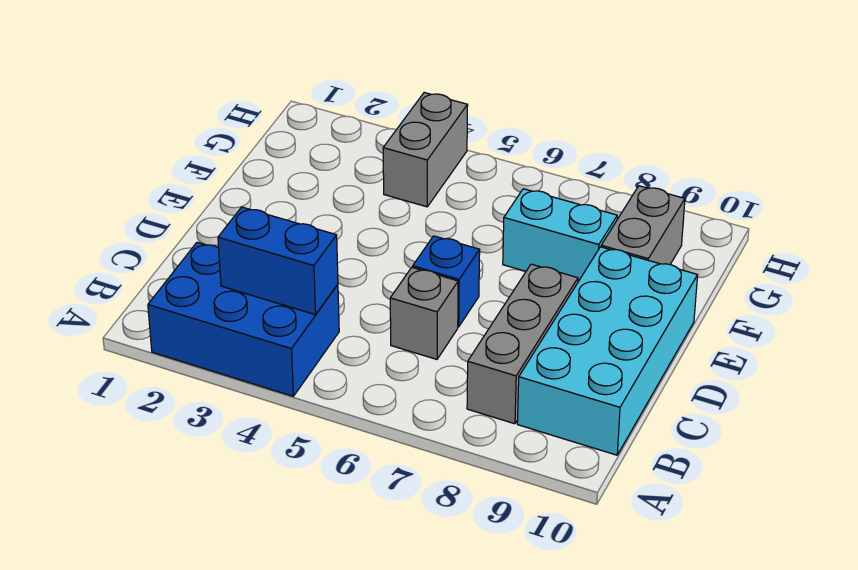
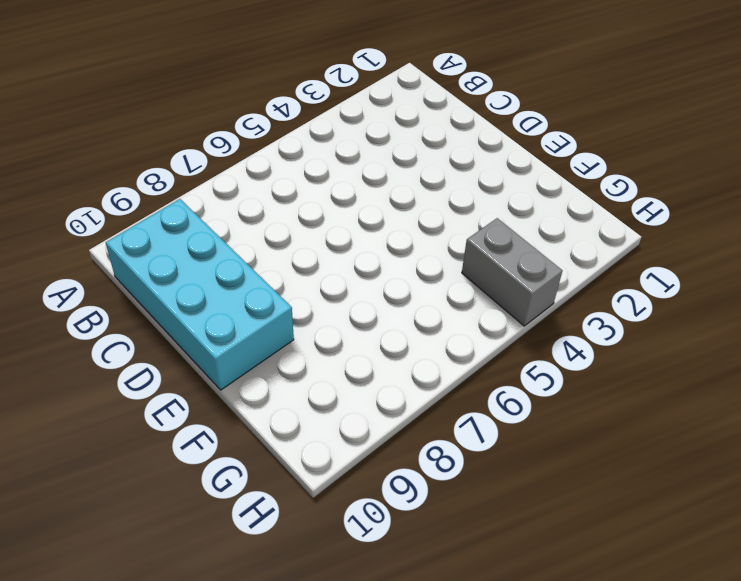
none -> blue brick A2:B4 level 1
none -> grey brick B8:D8 level 1

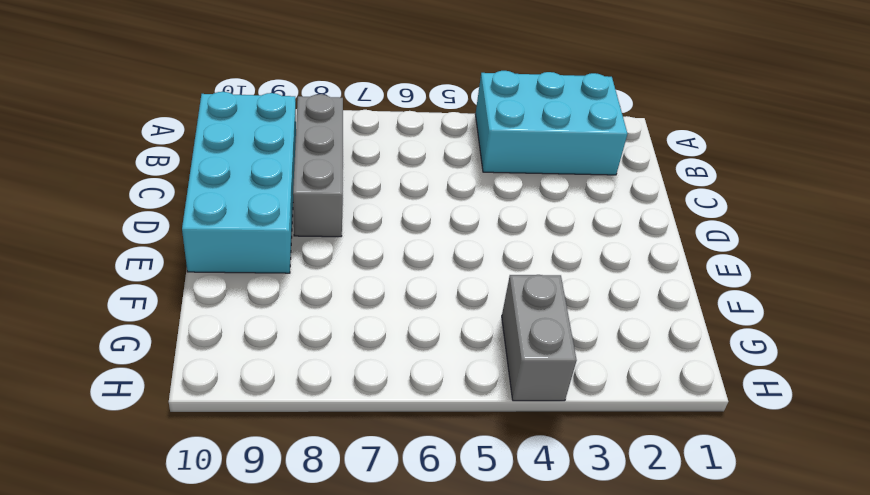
cyan brick A2:B4 level 1 -> blue brick A2:B4 level 1
none -> grey brick C6 level 1
none -> blue brick D6 level 1

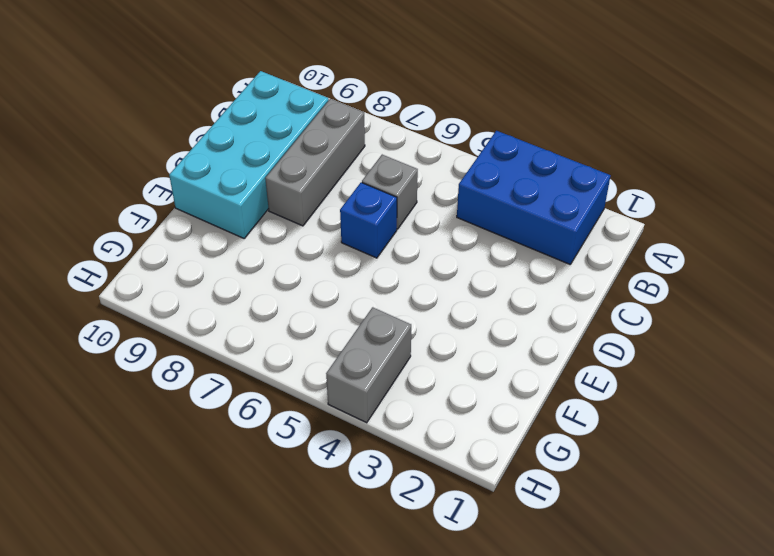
none -> cyan brick F7:F8 level 1
none -> grey brick F9:G9 level 1

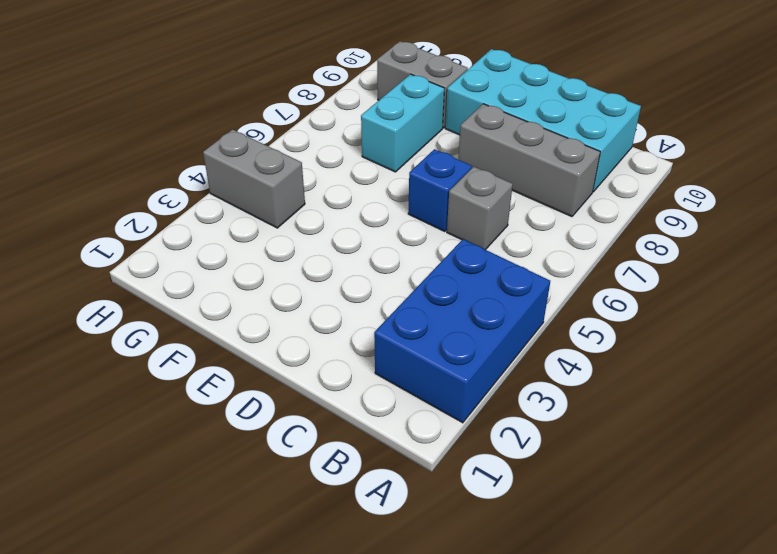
none -> blue brick B3:B4 level 2

